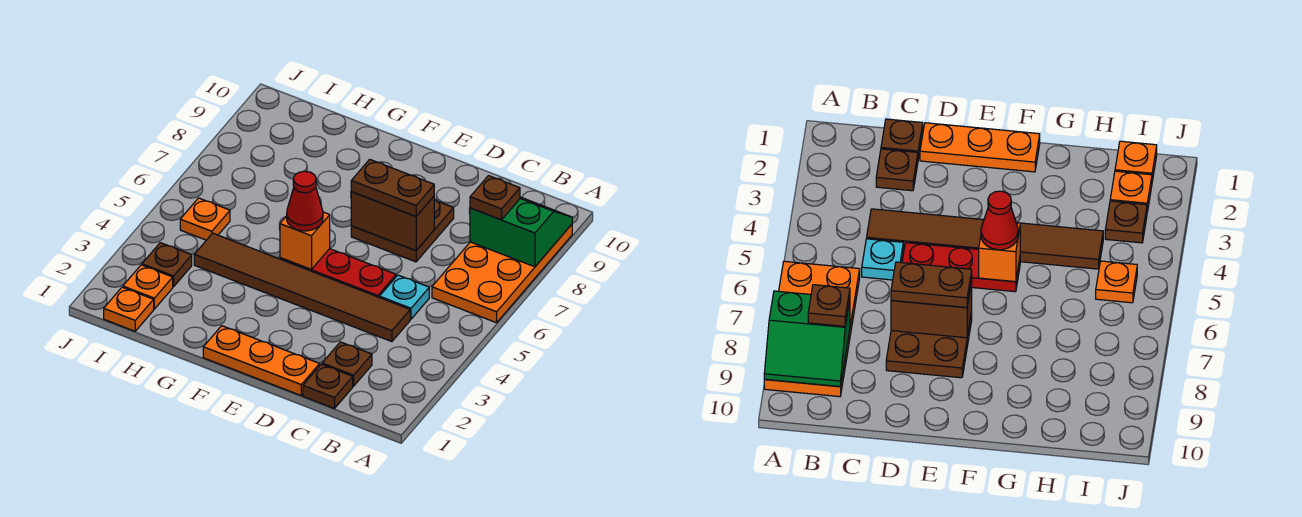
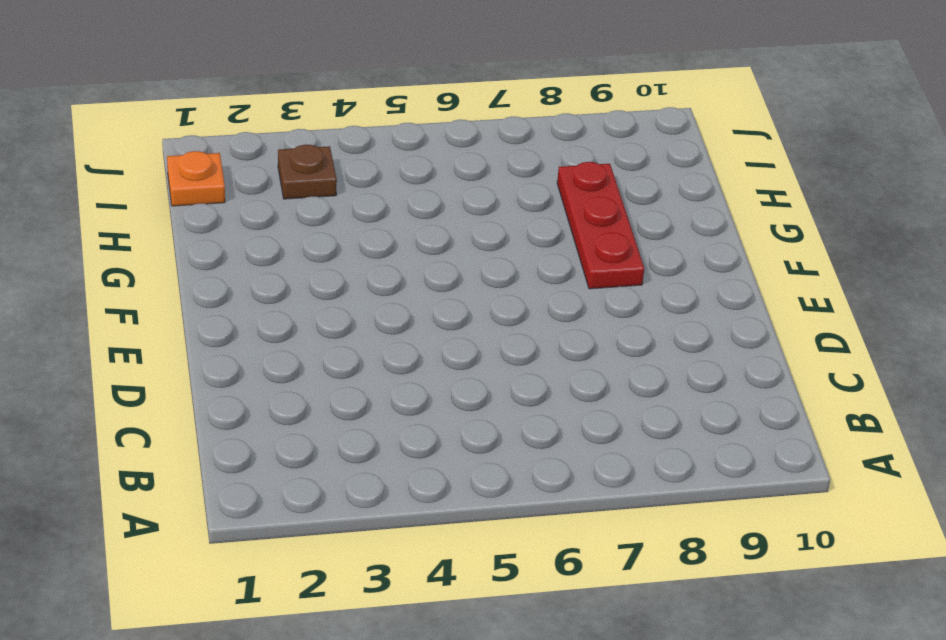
red plate F8:H8 level 1 -> red plate D5:F5 level 1
none -> orange plate A6:B9 level 1
none -> brown plate C1 level 1
none -> brown plate C2 level 1

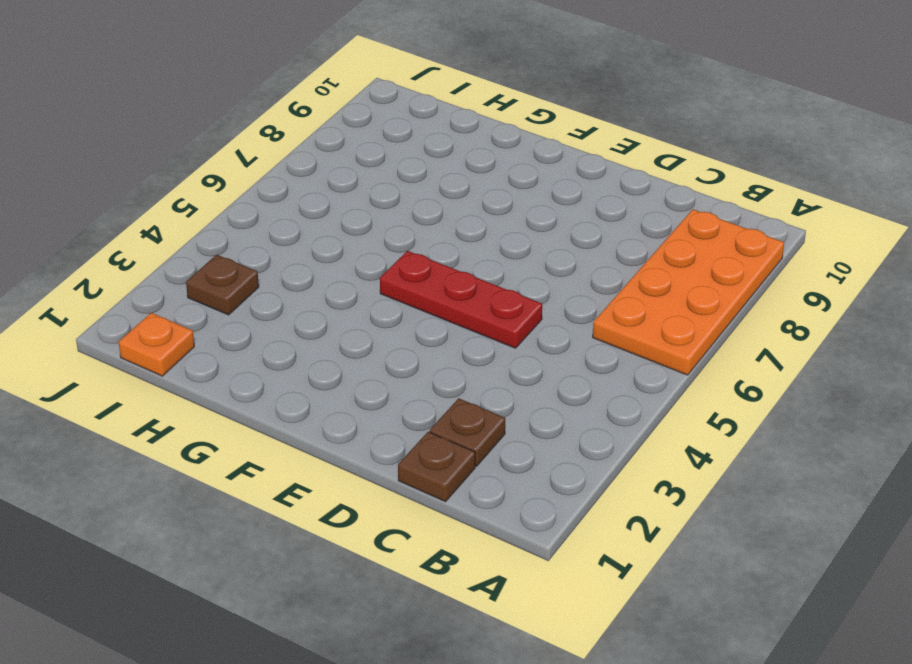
none -> brown tile C4:H4 level 1
none -> cyan plate C5 level 1
none -> orange plate D1:F1 level 1

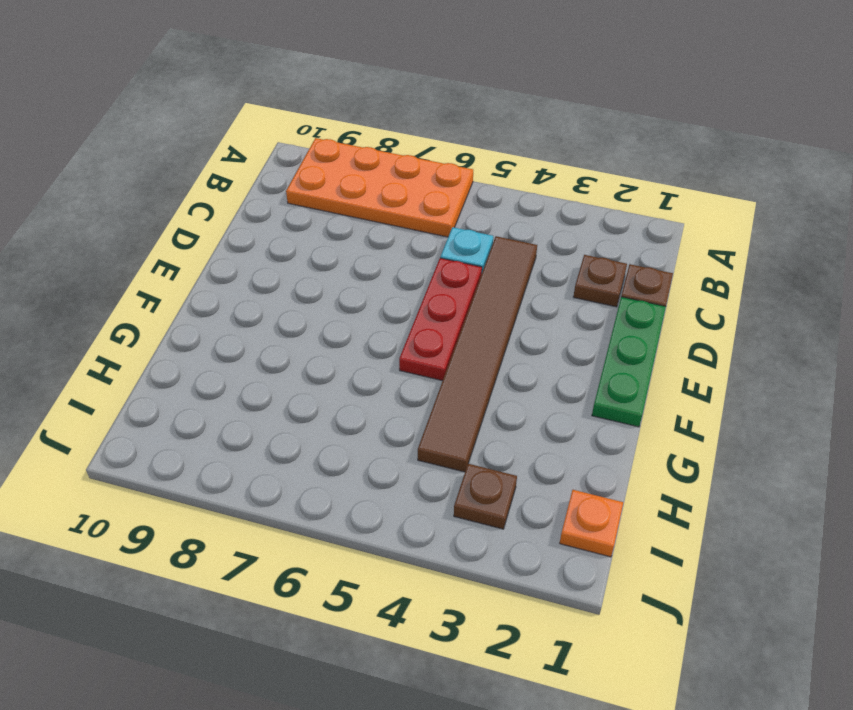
green plate D1:F1 level 1 -> orange plate D1:F1 level 1
none -> brown plate D7:E8 level 1
none -> orange plate I2 level 1
none -> orange plate I5 level 1

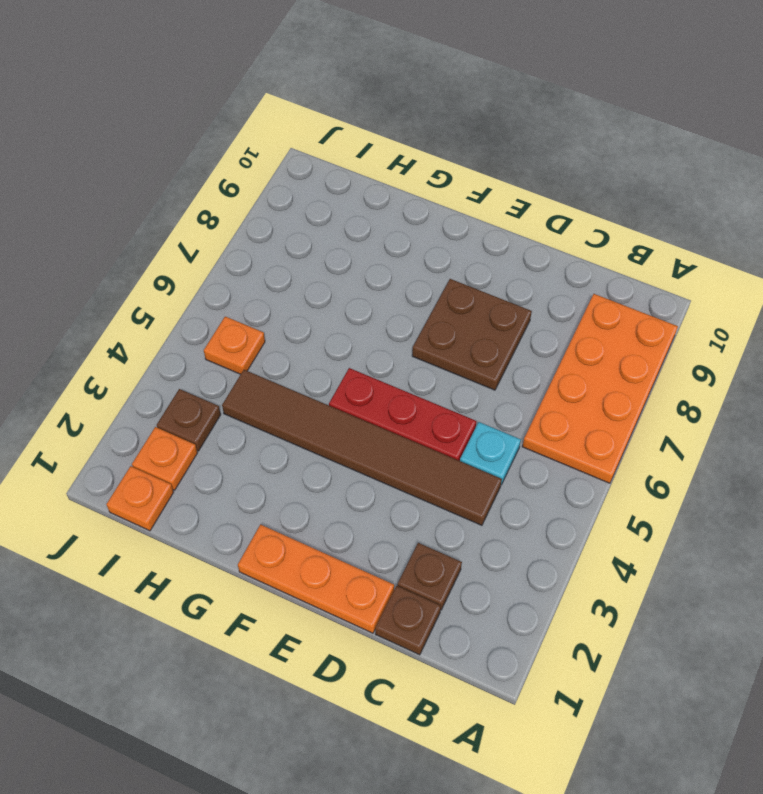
none -> green slope A8:B9 level 2 top 8
none -> brown brick D7:E7 level 2
none -> orange brick F5 level 2

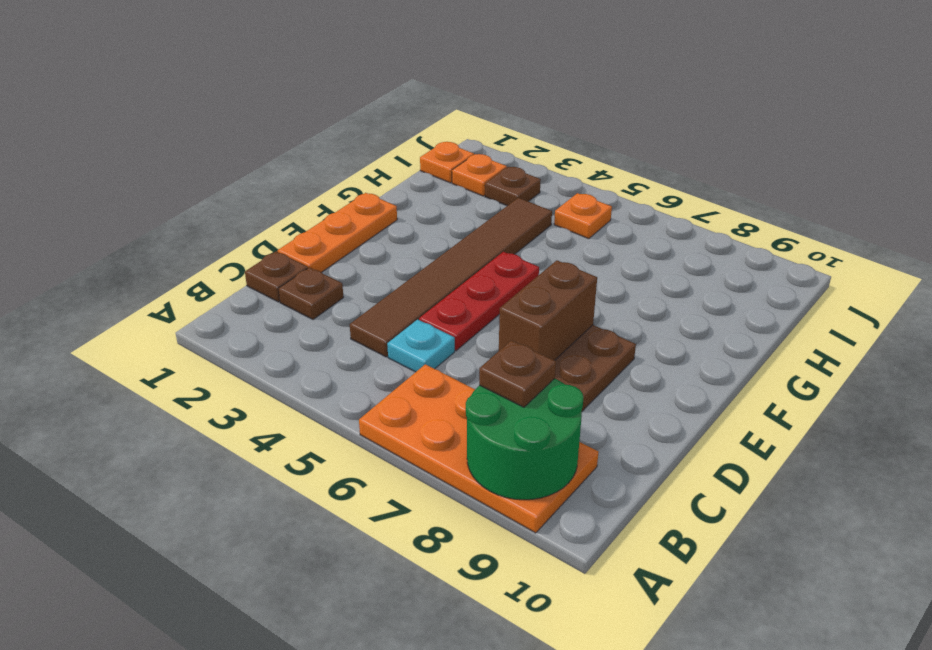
green round brick A8:B9 level 2 -> green slope A8:B9 level 2 top 8
none -> orange brick F5 level 2
none -> brown plate D7:E7 level 3
none -> red cone F5 level 3

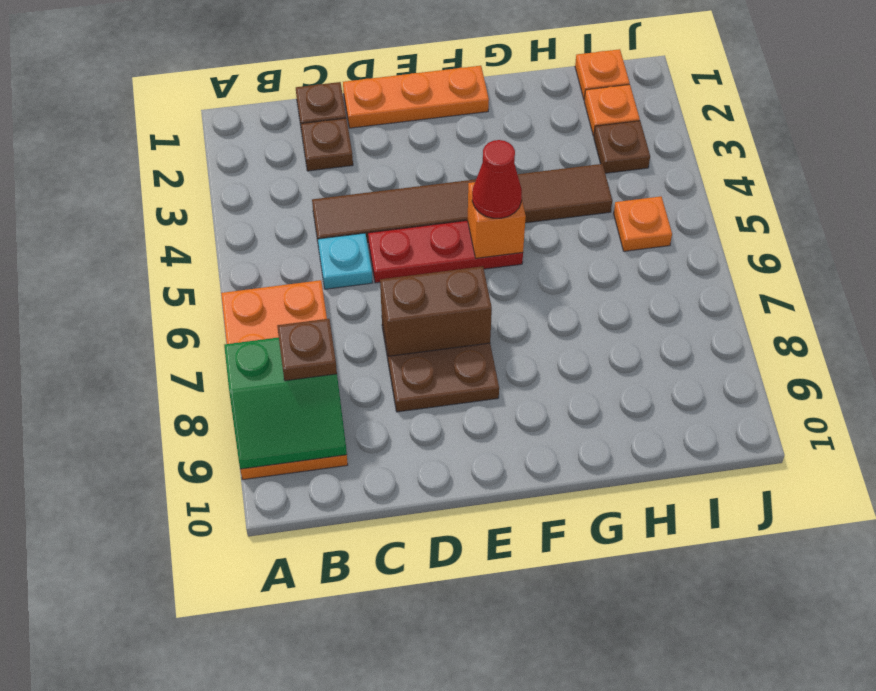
none -> brown plate D7:E7 level 3

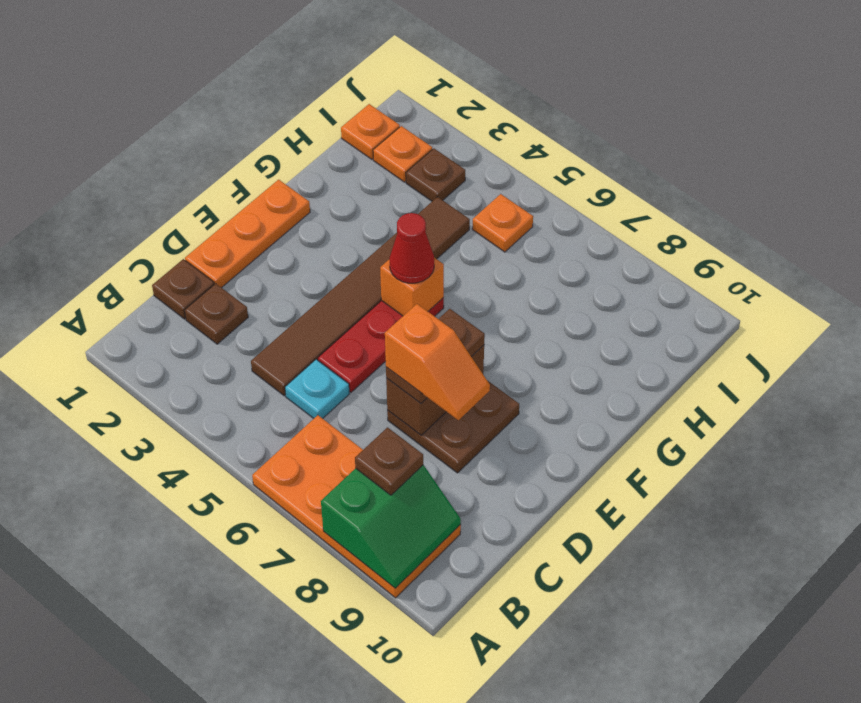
orange slope D7:D8 level 4 top 7 -> none

